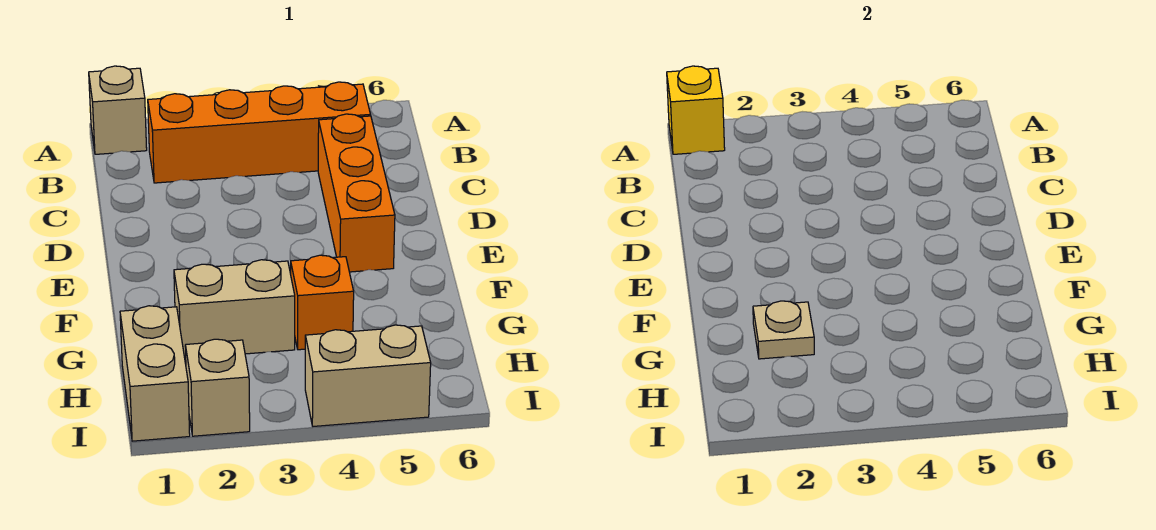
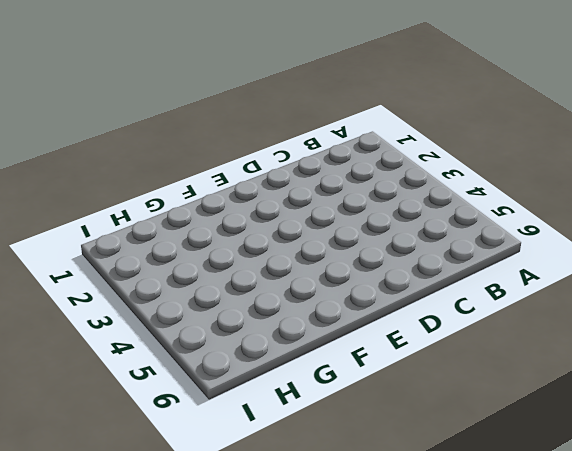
none -> tan brick A1 level 1
none -> orange brick B2:B5 level 1

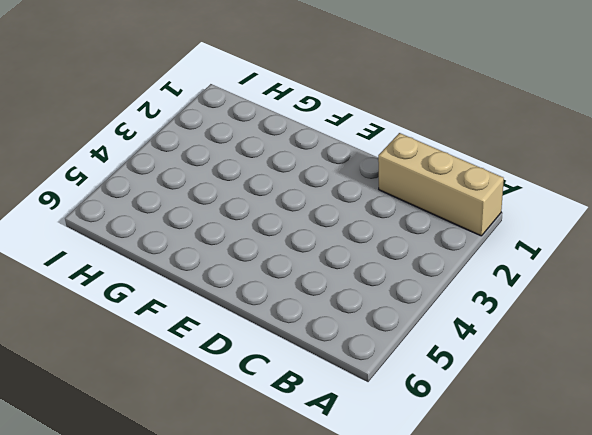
tan brick A1:C1 level 1 -> tan brick A1 level 1
none -> orange brick B2:B5 level 1
none -> orange brick C5:E5 level 1

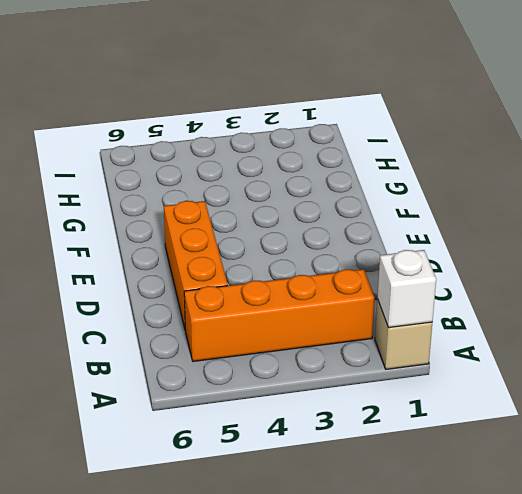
white brick A1 level 2 -> yellow brick A1 level 2
none -> tan brick G2:G3 level 1
none -> orange brick G4 level 1

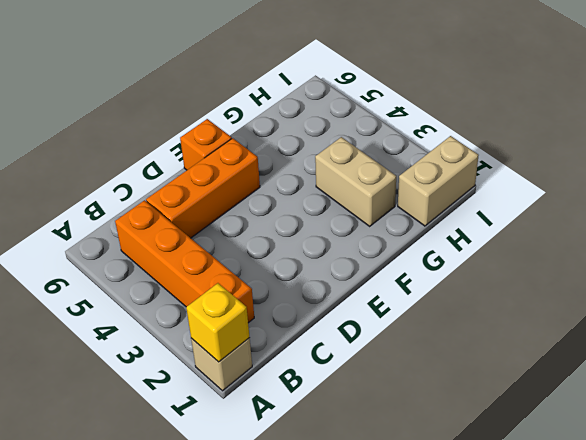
orange brick E6 level 1 -> orange brick G4 level 1
none -> tan brick I2 level 1
none -> tan brick I4:I5 level 1

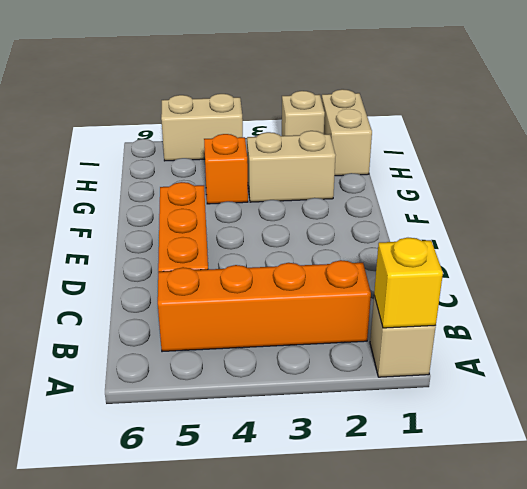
none -> tan plate G2 level 2

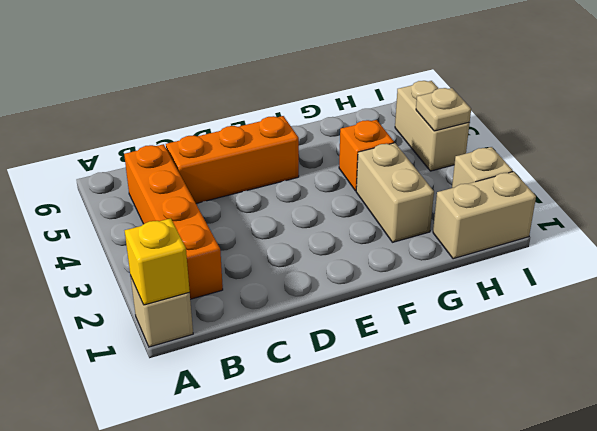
tan plate I4 level 2 -> tan plate G2 level 2

